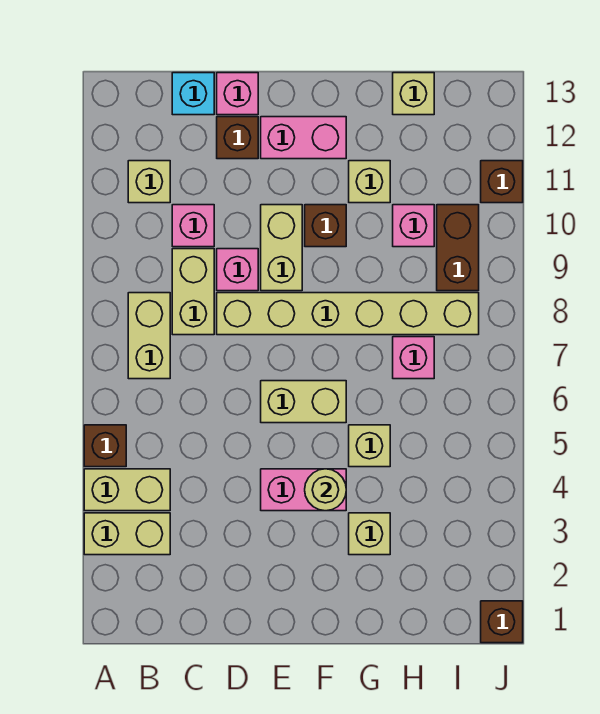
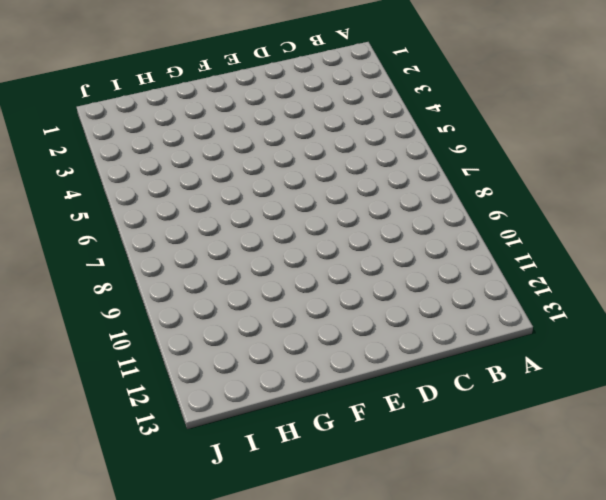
none -> tan brick A3:B3 level 1
none -> tan brick A4:B4 level 1
none -> brown brick A5 level 1

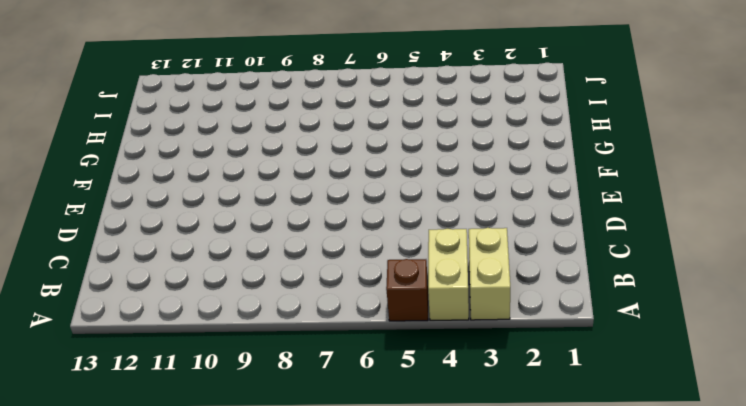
none -> tan brick B7:B8 level 1
none -> tan brick B11 level 1
none -> tan brick C8:C9 level 1

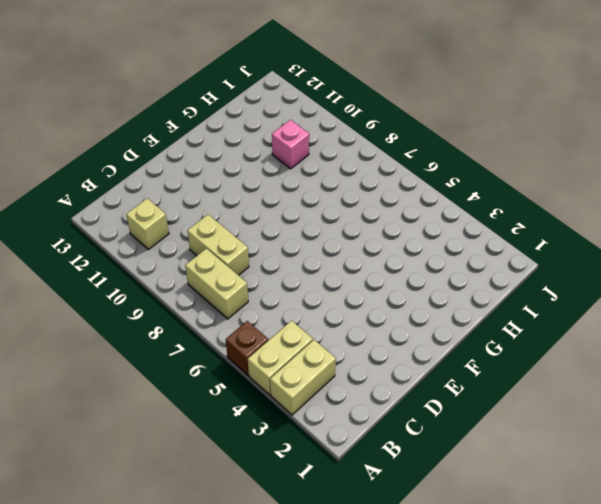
none -> pink brick C10 level 1
none -> cyan brick C13 level 1
none -> tan brick D8:I8 level 1

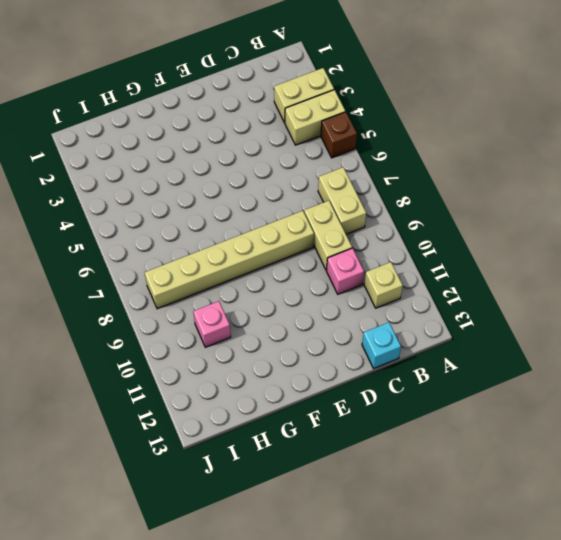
none -> pink brick D9 level 1
none -> brown brick D12 level 1
none -> pink brick D13 level 1

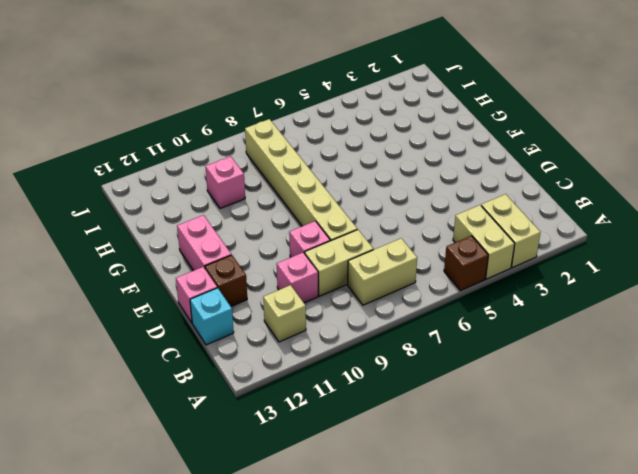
none -> pink brick E4:F4 level 1
none -> tan brick E6:F6 level 1
none -> tan brick E9:E10 level 1

